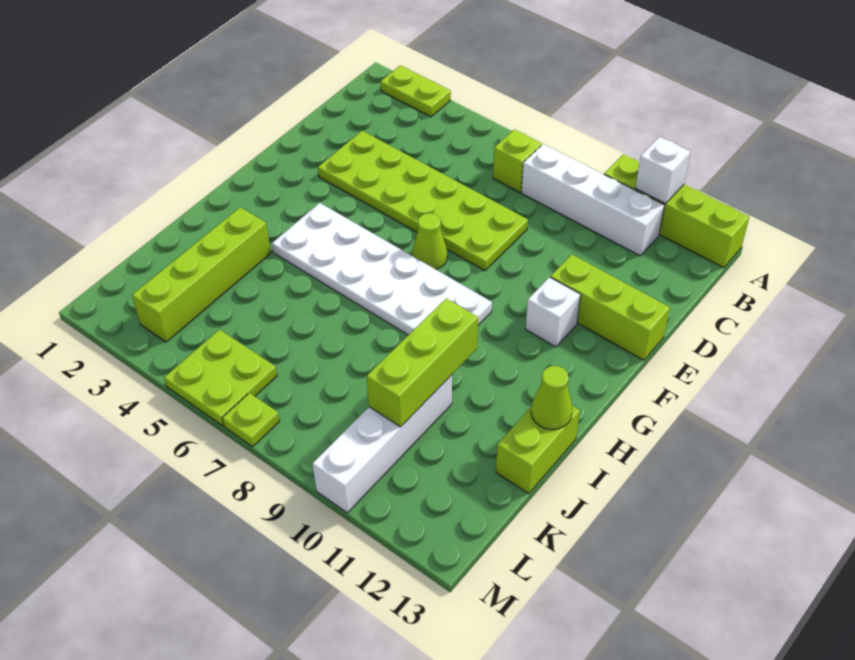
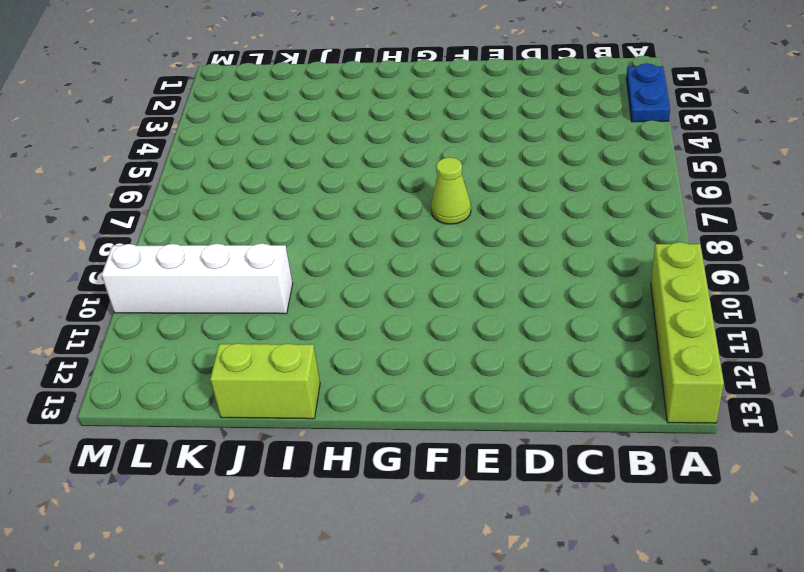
blue plate A2:A3 level 1 -> lime plate A2:A3 level 1
none -> lime brick B7 level 1
none -> white brick B8:B11 level 1
none -> lime plate D3:E8 level 1

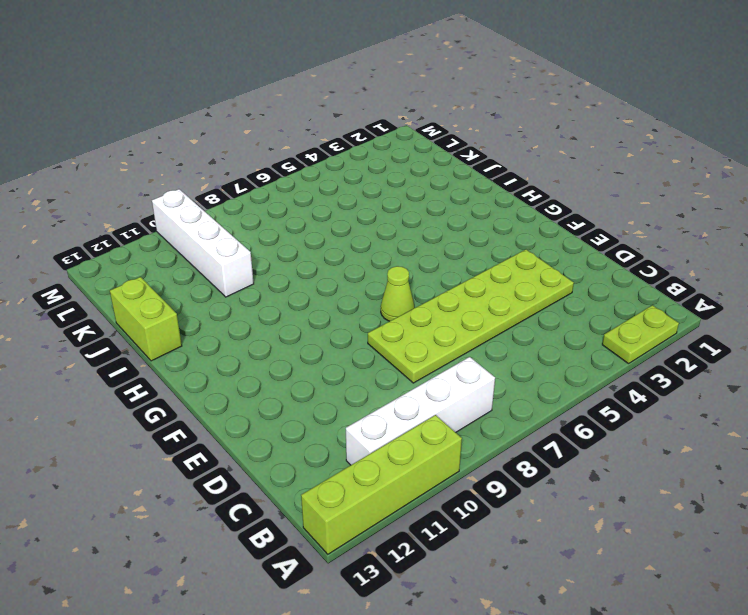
none -> lime brick B7 level 1
none -> lime brick E11:E13 level 1
none -> white brick F11 level 1

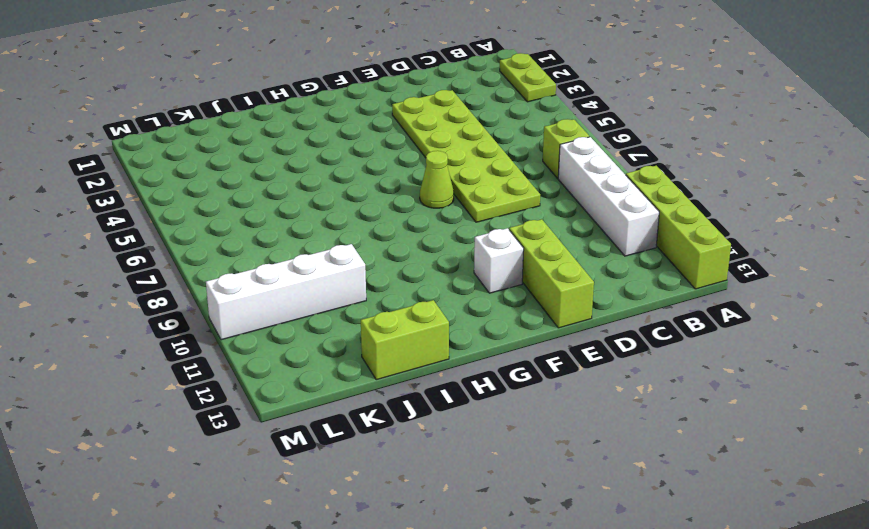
none -> white plate G4:H9 level 1
none -> lime brick I3:L3 level 1
none -> lime plate L5:M6 level 1

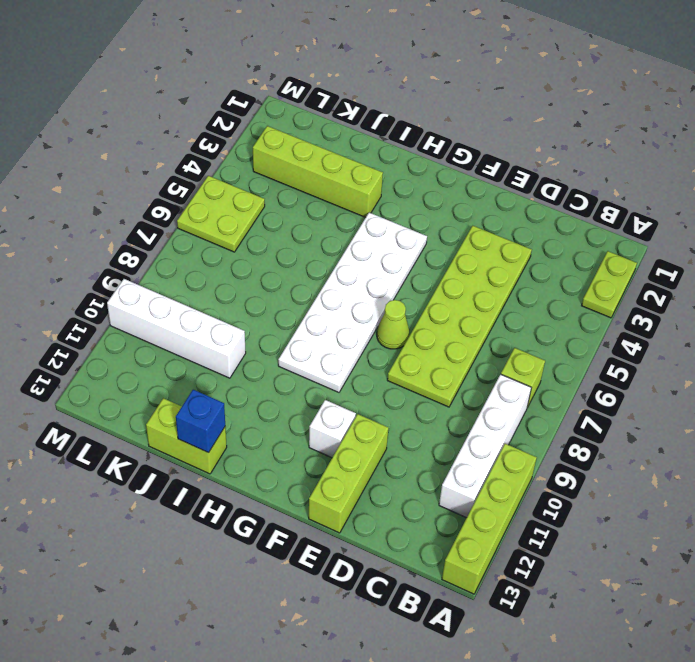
blue brick I13 level 2 -> lime cone I13 level 2
none -> lime plate M7 level 1
none -> white brick A11 level 2
none -> lime brick I10:K10 level 2

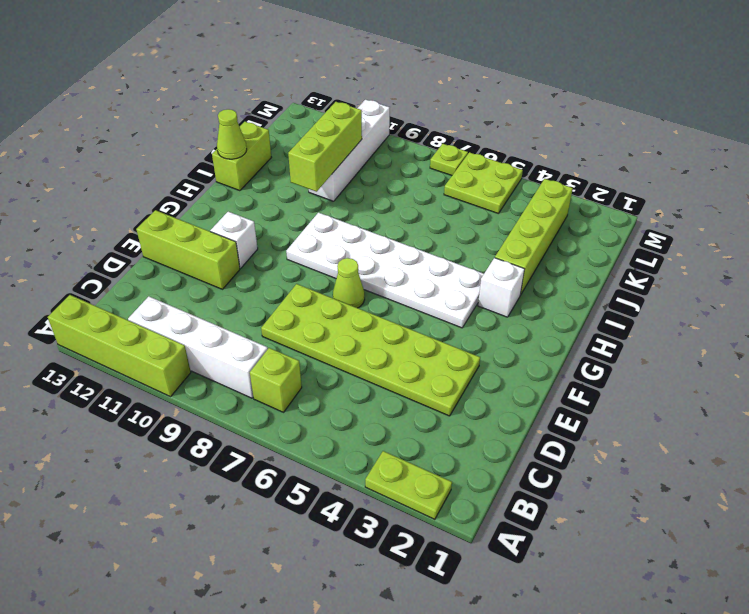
white brick H3 level 1 -> white brick A11 level 2

